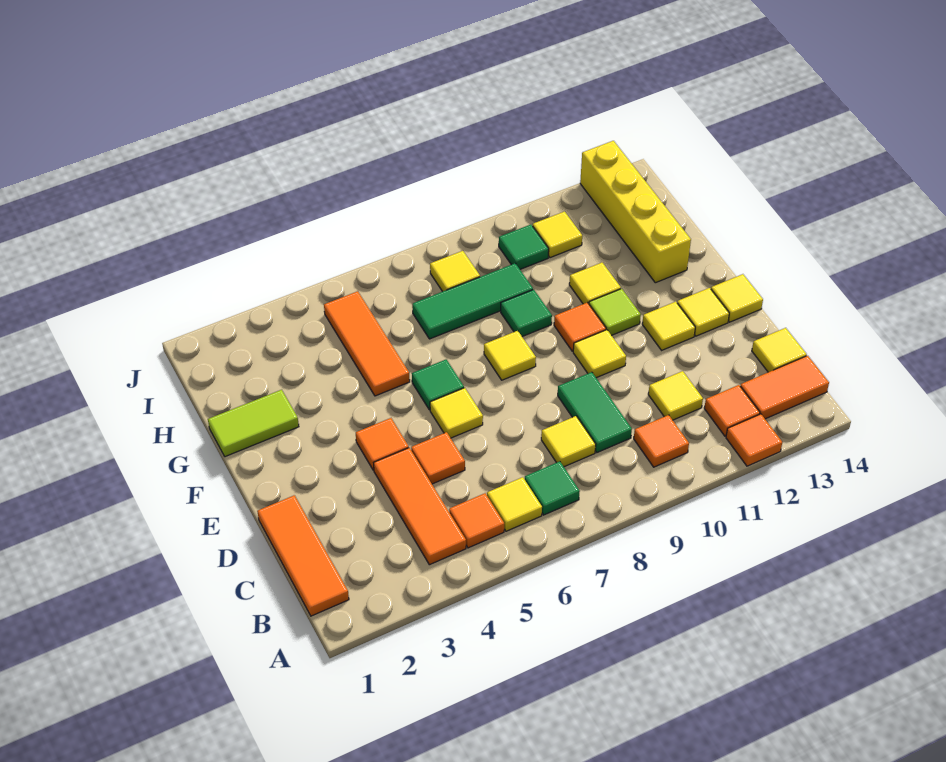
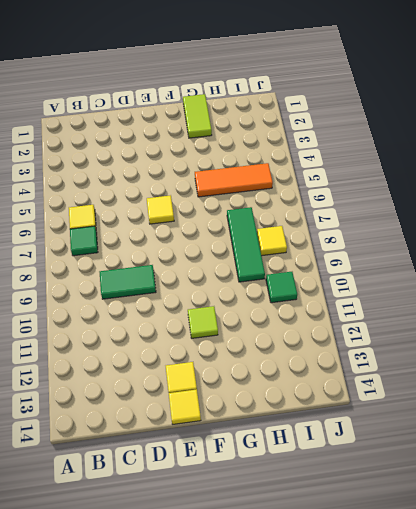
none -> orange tile A12 level 1
none -> orange tile B1:D1 level 1
none -> orange tile B4:D4 level 1
none -> orange tile B5 level 1

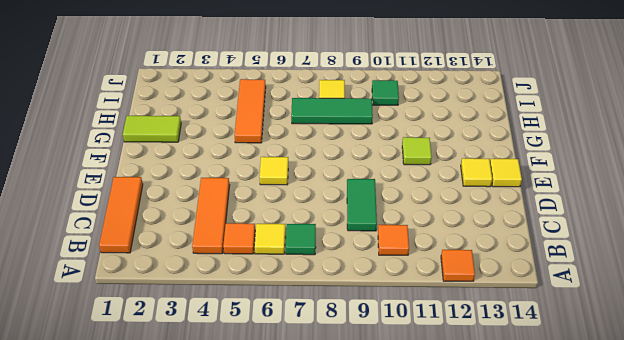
none -> orange tile B12 level 1
none -> orange tile B13:B14 level 1
none -> yellow tile C8 level 1
none -> yellow tile C11 level 1

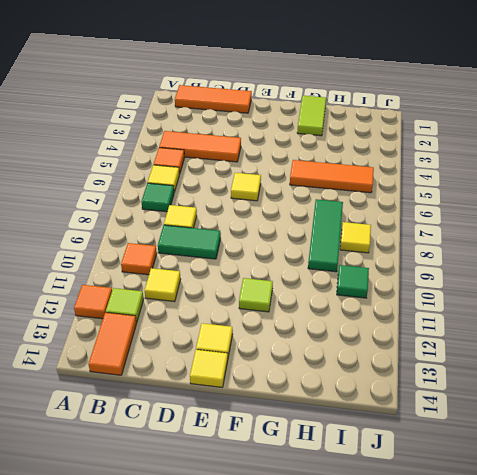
lime tile B12 level 1 -> orange tile B12 level 1
none -> yellow tile C14 level 1
none -> orange tile D5 level 1
none -> orange tile E4 level 1
none -> yellow tile E10 level 1

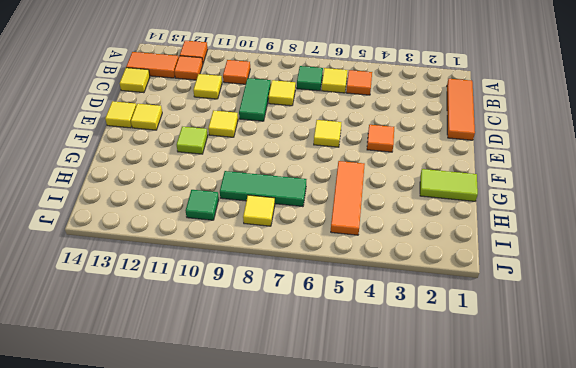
none -> orange tile B4:D4 level 1
none -> orange tile D5 level 1
none -> yellow tile E12 level 1
none -> green tile F6 level 1

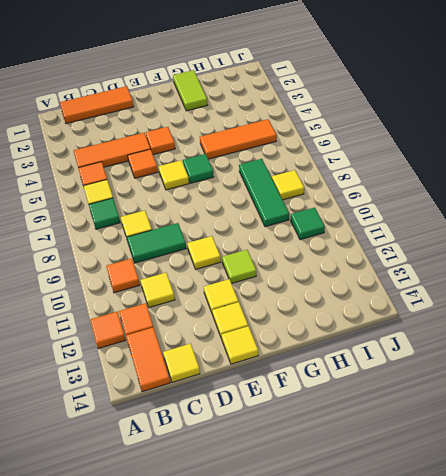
none -> yellow tile F8 level 1
none -> orange tile F10 level 1
none -> green tile G9 level 1
none -> yellow tile G11 level 1

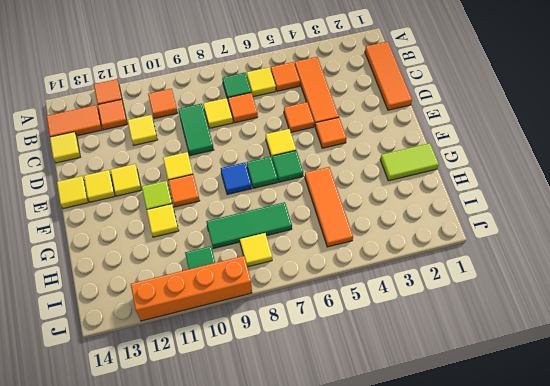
orange tile C7 level 1 -> none
green tile F7 level 1 -> green tile G9 level 1
blue tile F8 level 1 -> yellow tile F8 level 1
orange brick J9:J12 level 1 -> none
none -> yellow brick G13:J13 level 1
none -> yellow tile I11 level 1

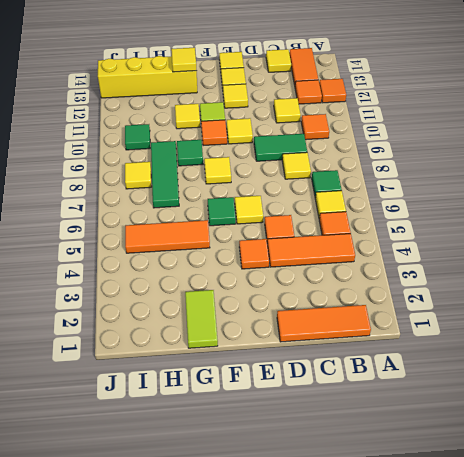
yellow tile G13 level 2 -> yellow tile I11 level 1

